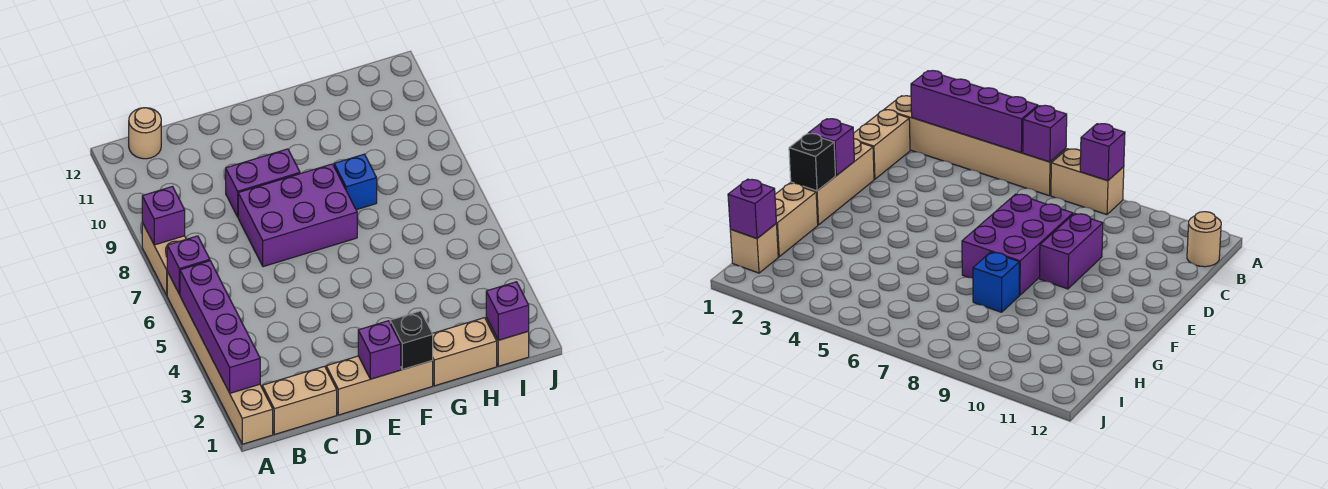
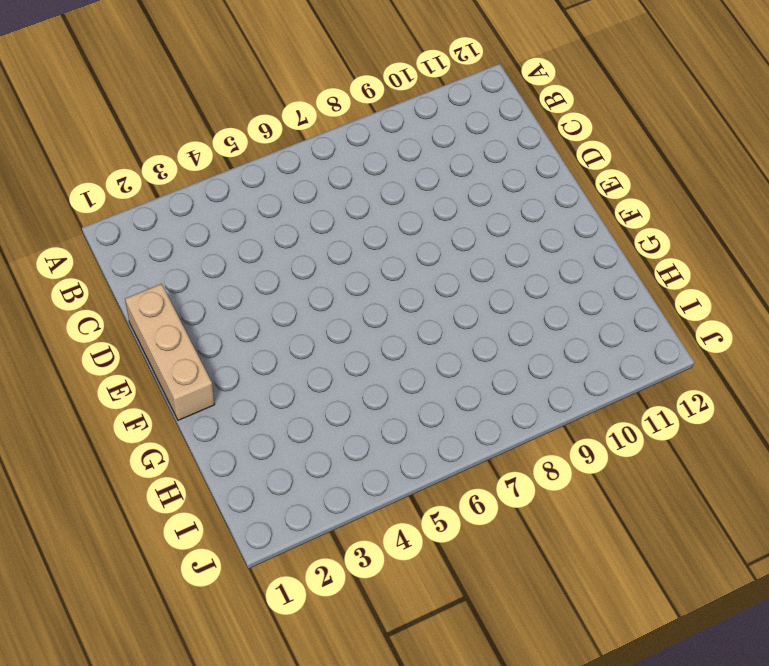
none -> tan brick A1:A6 level 1
none -> tan brick A7:A8 level 1
none -> tan brick B1:C1 level 1

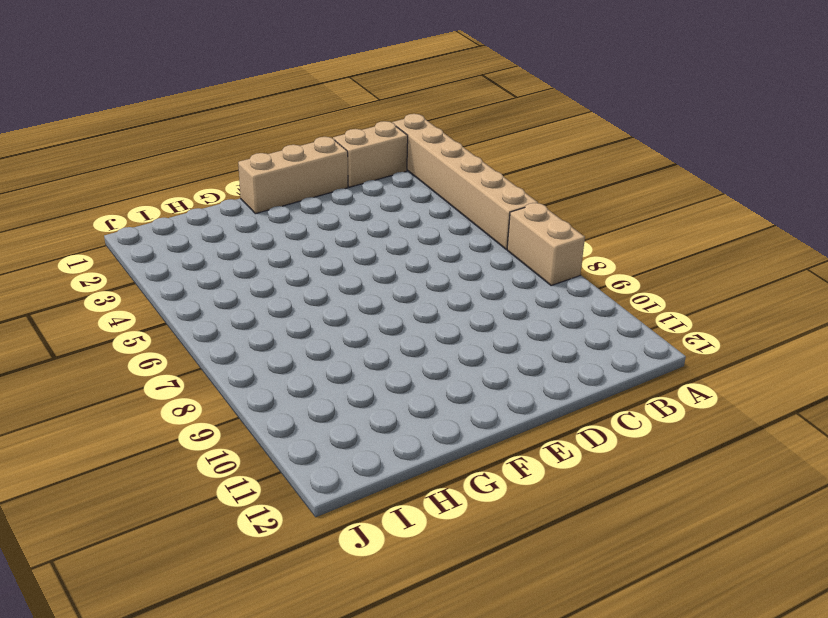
none -> tan round brick B12 level 1
none -> purple brick D7:F8 level 1
none -> purple brick D9:E9 level 1

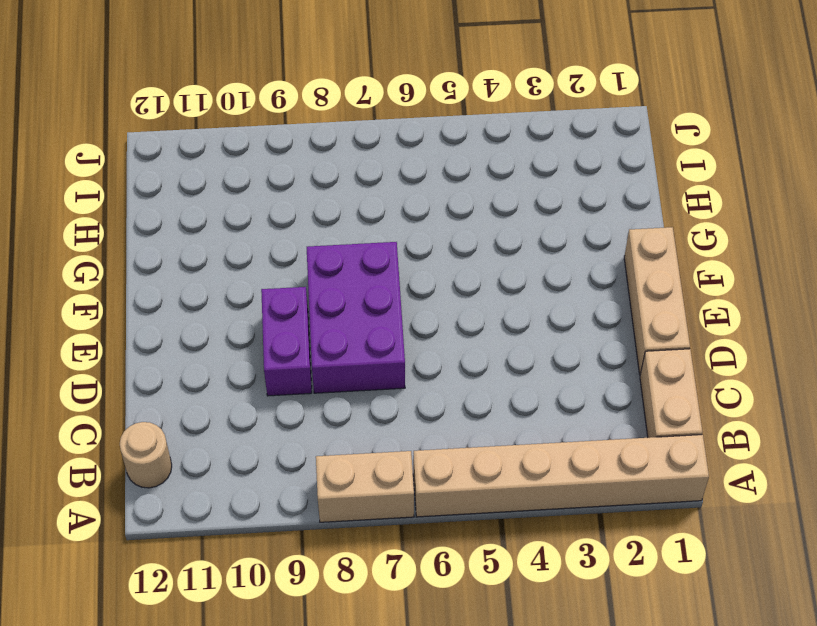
none -> tan brick G1:H1 level 1
none -> blue brick G8 level 1
none -> tan brick I1 level 1

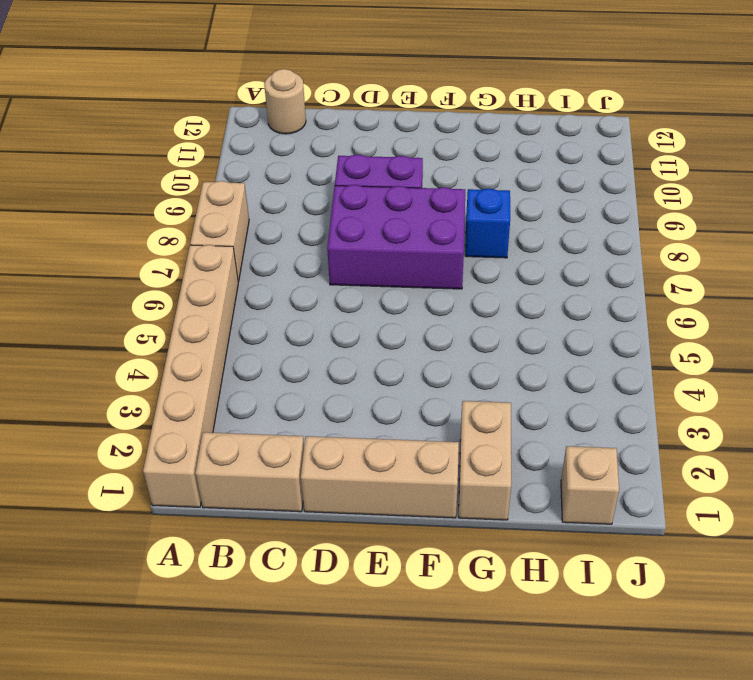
tan brick G1:G2 level 1 -> tan brick G1:H1 level 1
none -> purple brick A2:A5 level 2
none -> purple brick A6 level 2
none -> purple brick A8 level 2

